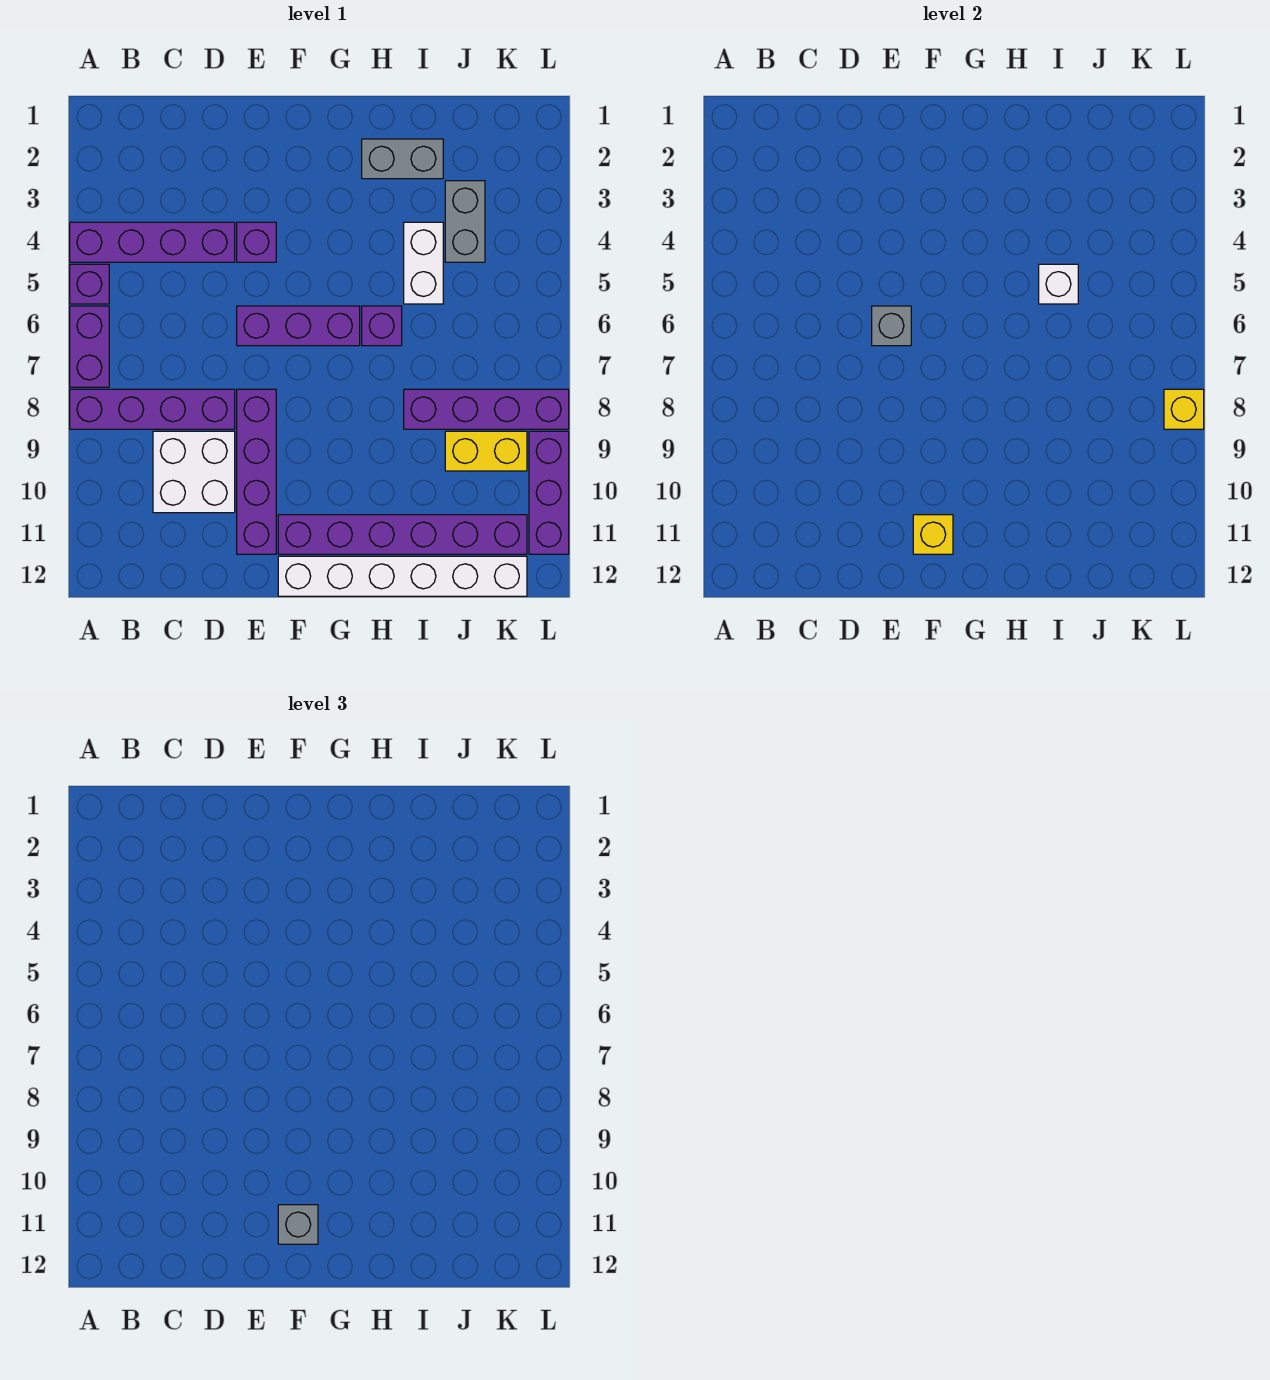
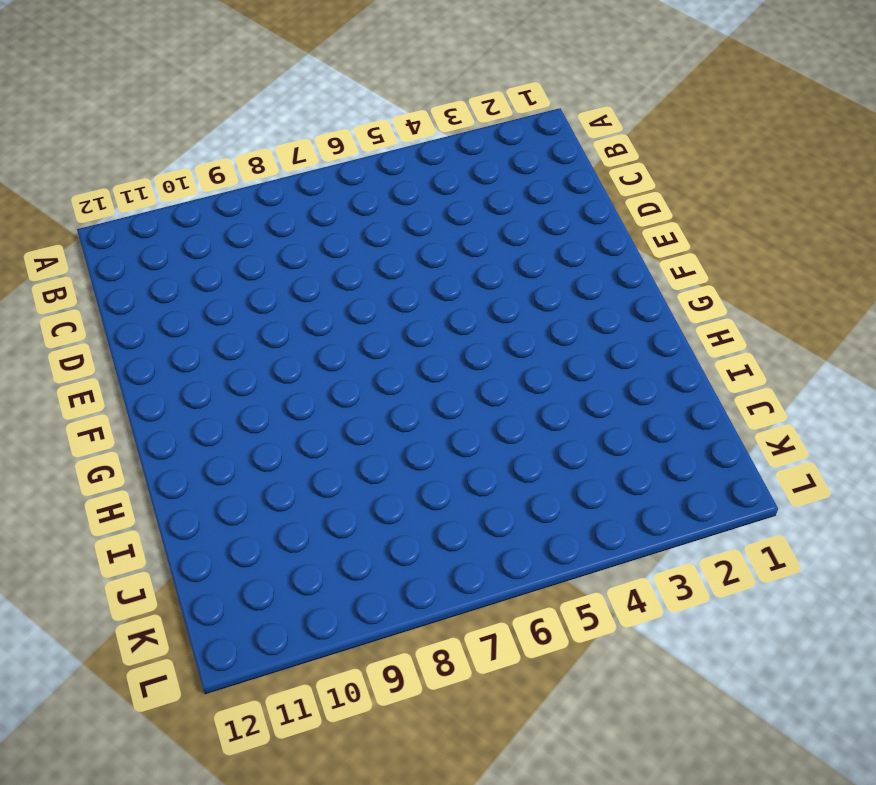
none -> purple brick A4:D4 level 1
none -> purple brick A5 level 1
none -> purple brick A6:A7 level 1

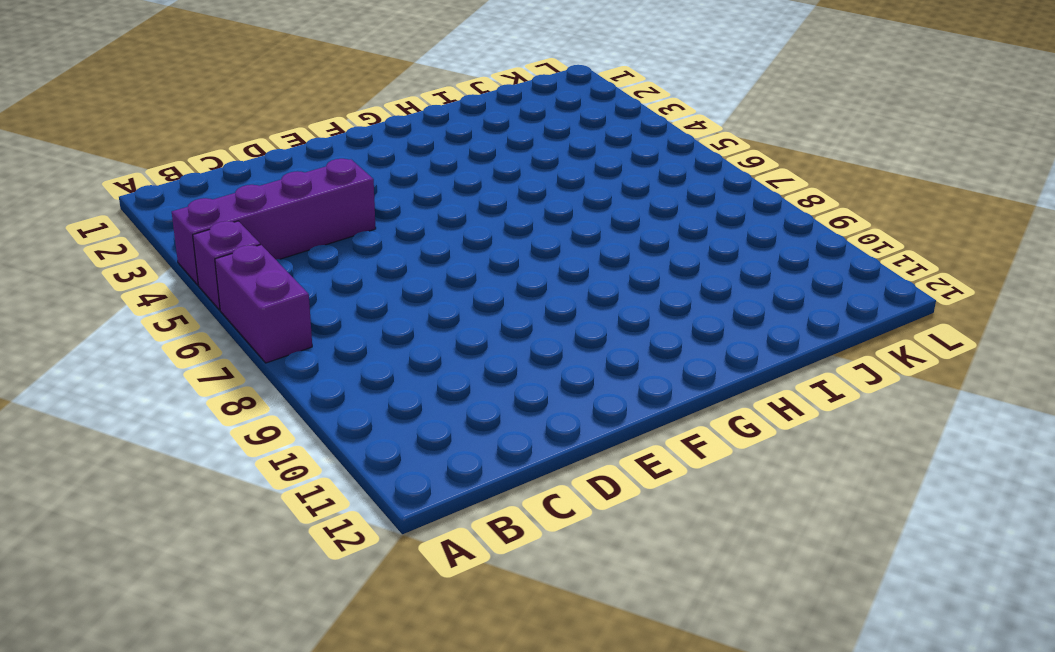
none -> purple brick A8:D8 level 1
none -> white brick C9:D10 level 1
none -> purple brick E4 level 1

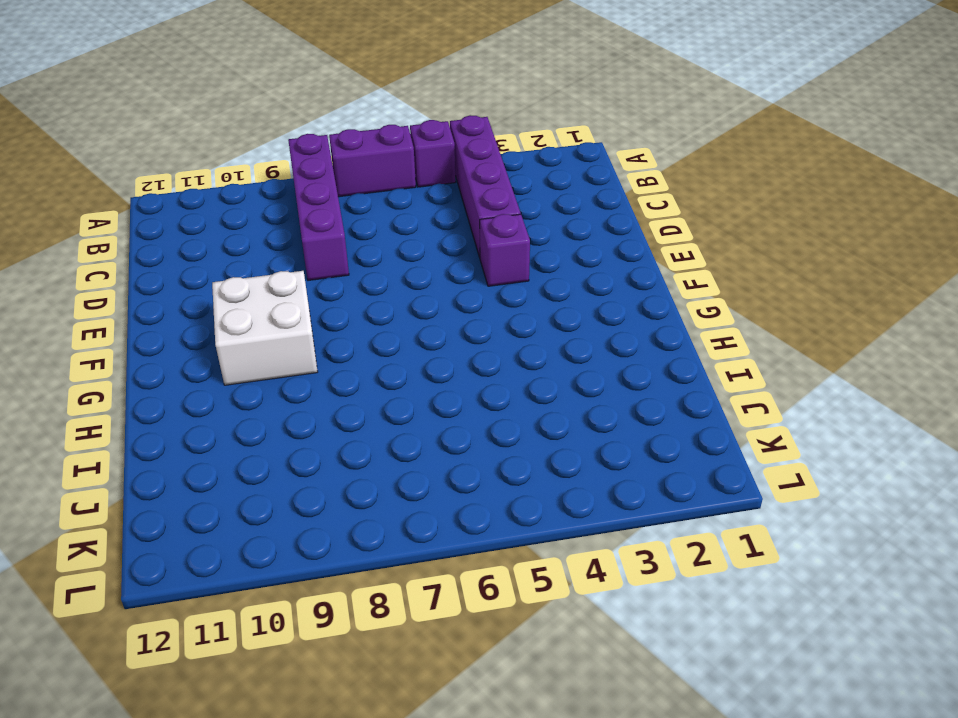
white brick F9:G10 level 1 -> white brick C9:D10 level 1
none -> purple brick E6:G6 level 1
none -> purple brick E8:E11 level 1
none -> purple brick F11:K11 level 1

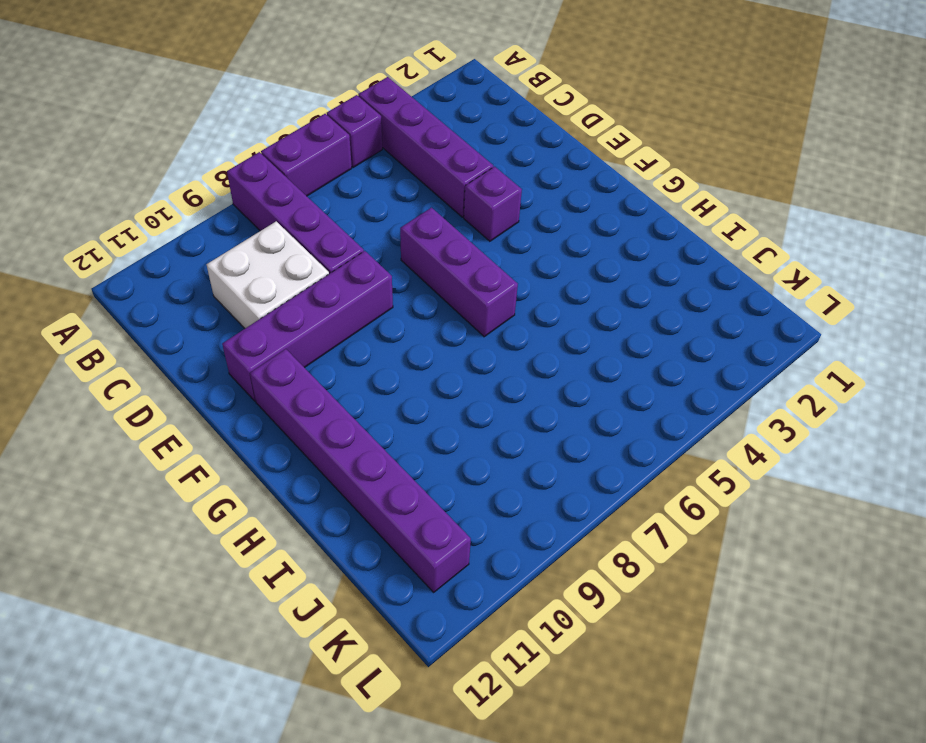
none -> white brick F12:K12 level 1
none -> grey brick H2:I2 level 1
none -> purple brick H6 level 1

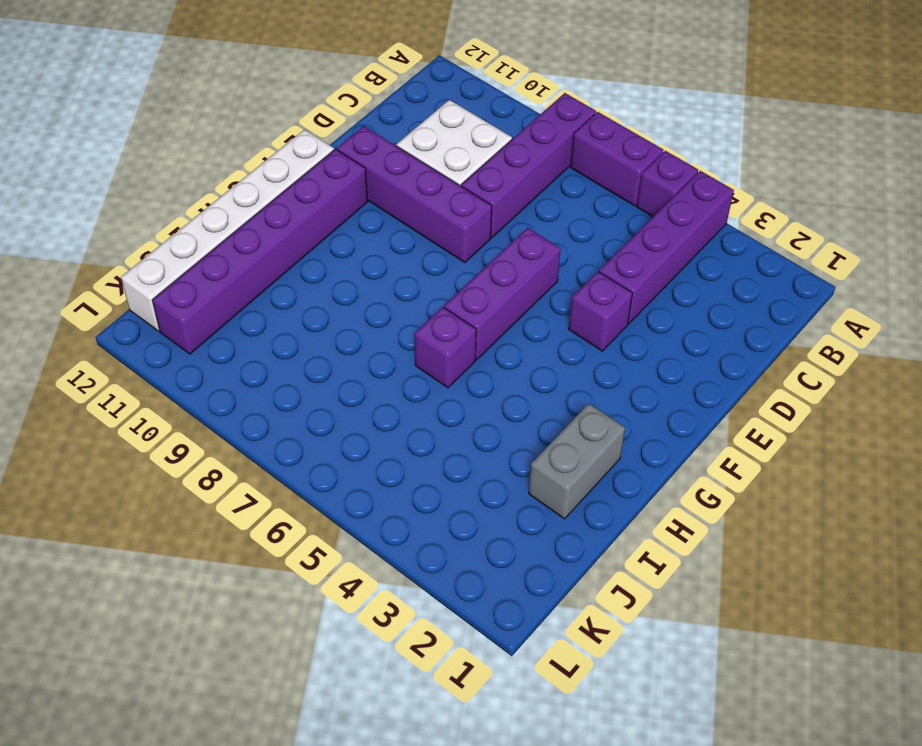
none -> white brick I4:I5 level 1
none -> purple brick I8:L8 level 1
none -> grey brick J3:J4 level 1

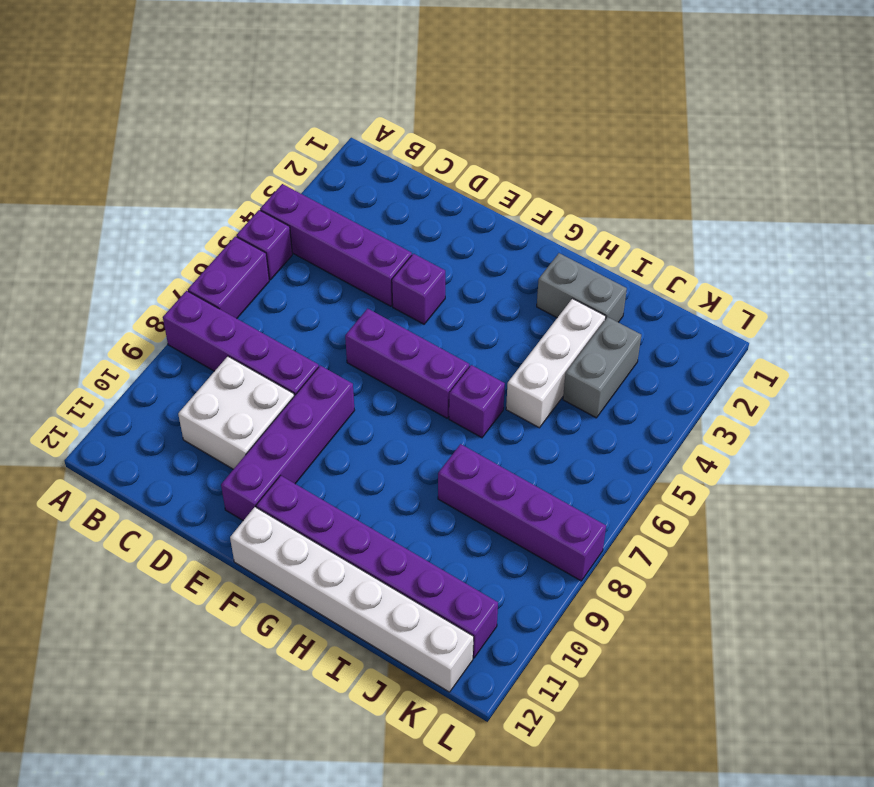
white brick I3:I5 level 1 -> white brick I4:I5 level 1
none -> yellow brick J9:K9 level 1
none -> purple brick L9:L11 level 1
none -> grey brick E6 level 2

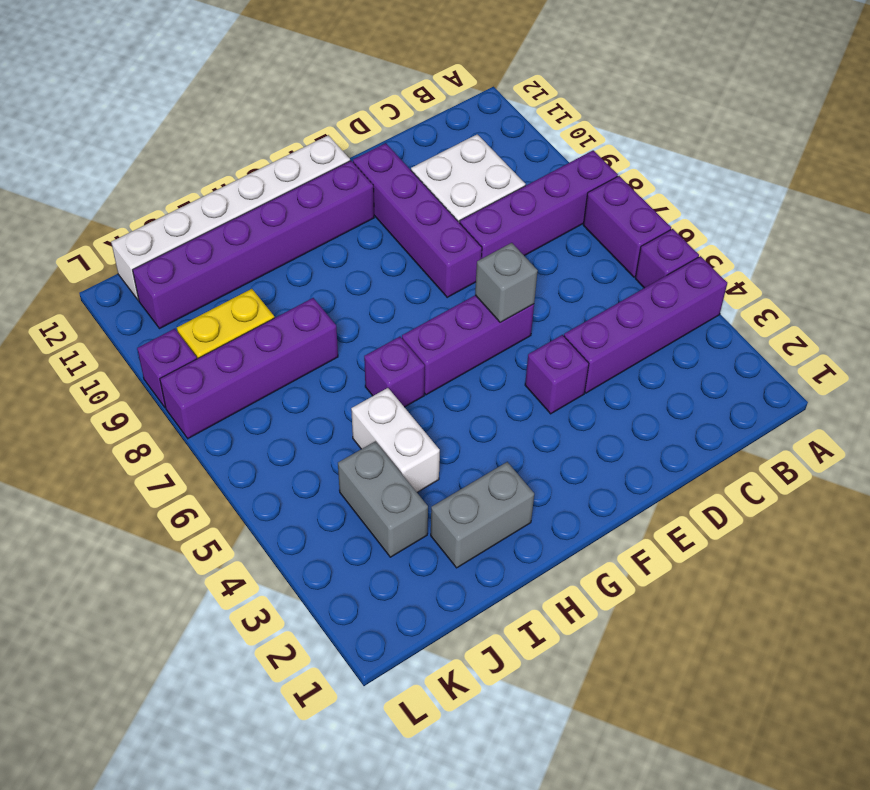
purple brick L9 level 1 -> purple brick L9:L11 level 1
none -> yellow brick F11 level 2
none -> white brick I5 level 2
none -> yellow brick L8 level 2

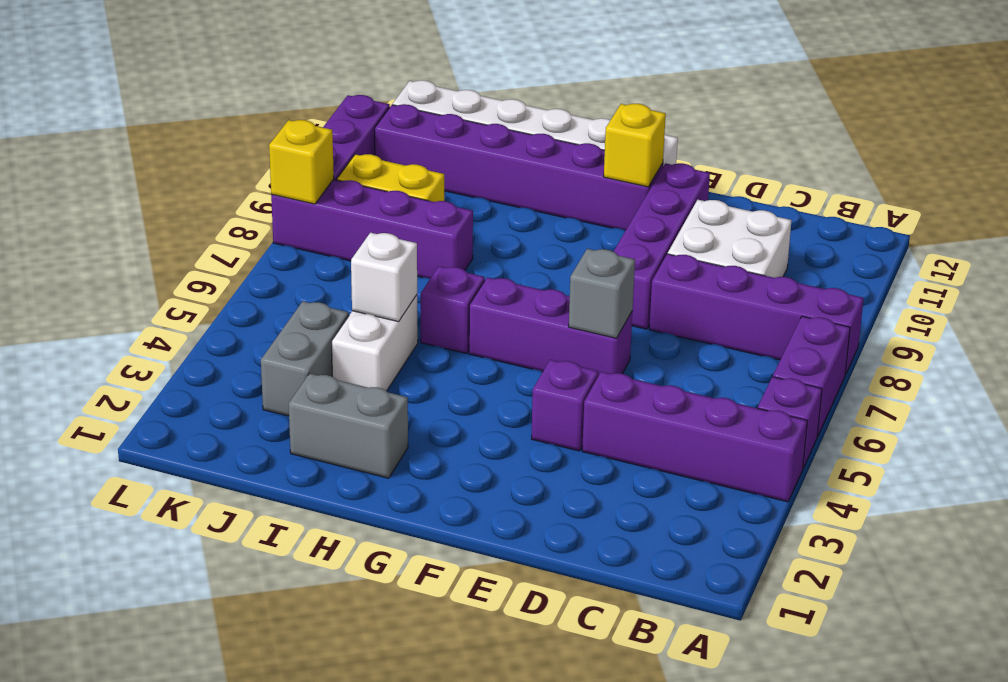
none -> grey brick F11 level 3

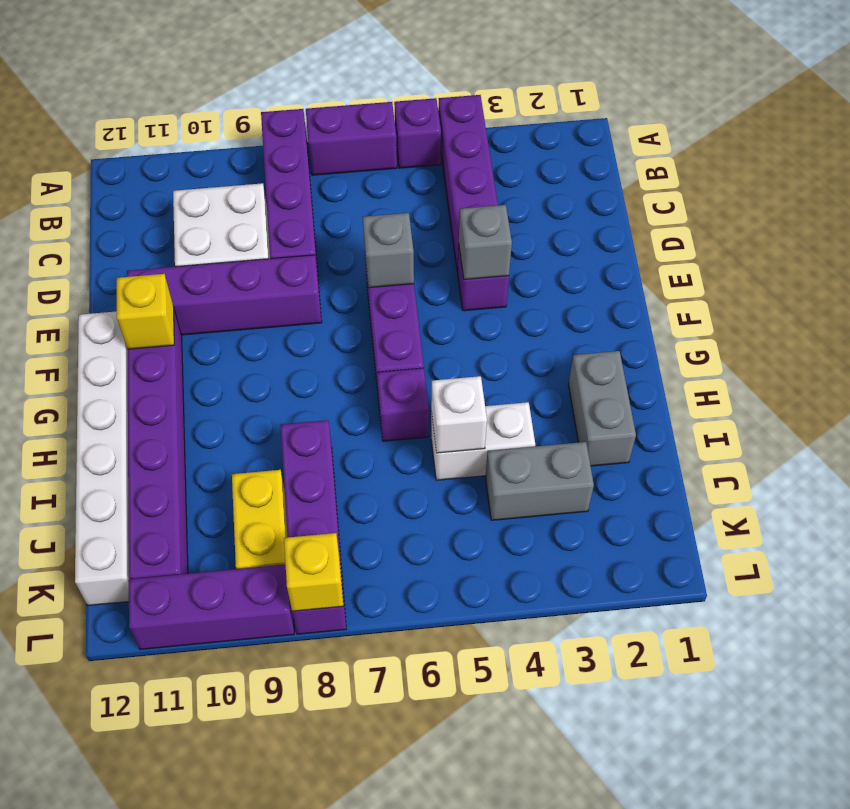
grey brick E4 level 2 -> grey brick F11 level 3

